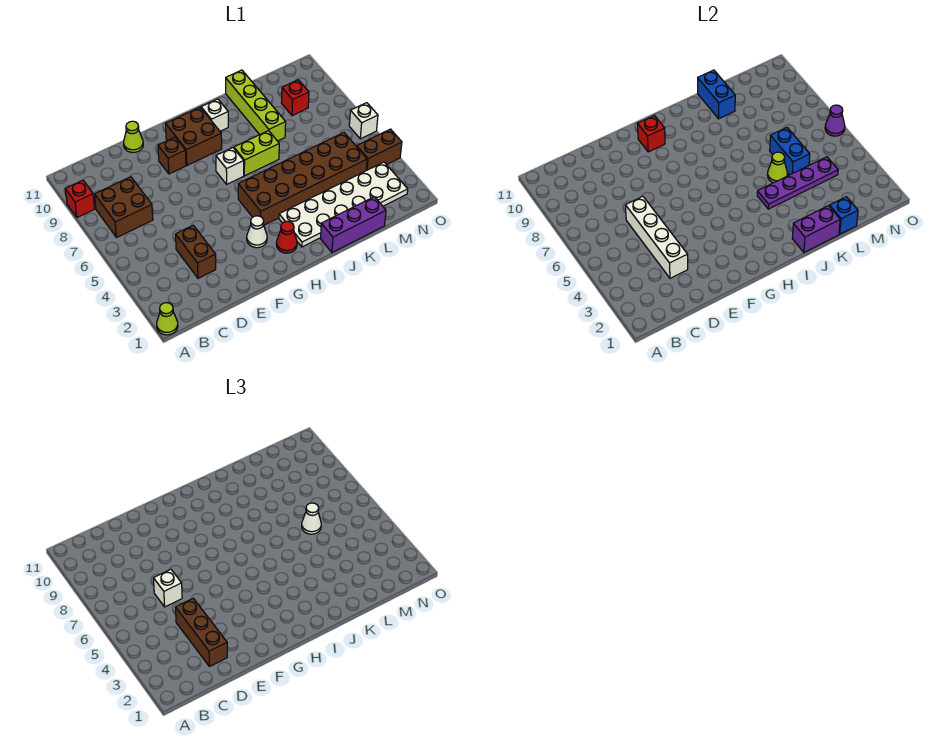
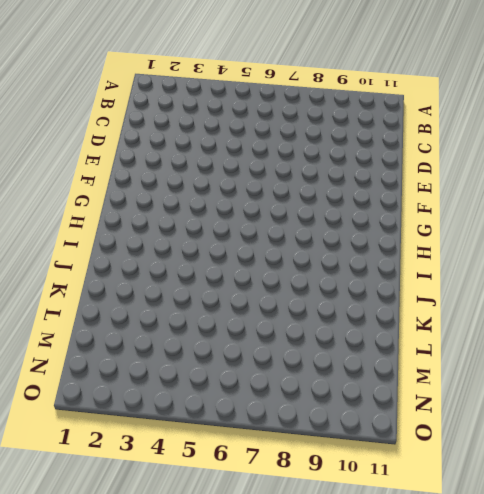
none -> lime cone A1 level 1
none -> red brick A9 level 1
none -> brown brick B7:C8 level 1
none -> brown brick D3:D4 level 1

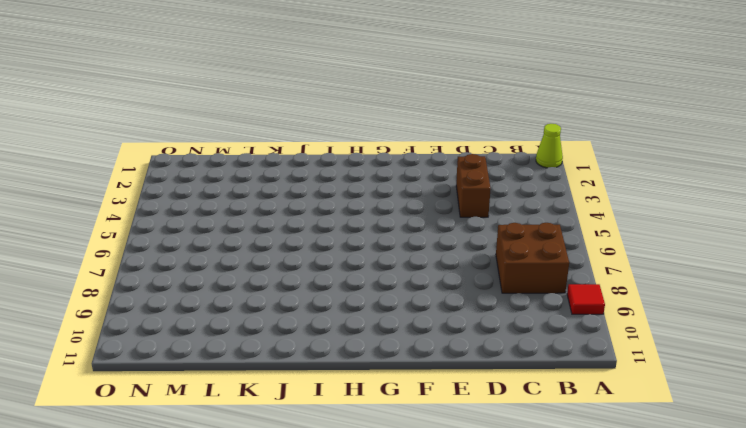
red tile A9 level 1 -> red brick A9 level 1
none -> lime cone E11 level 1
none -> brown brick F9 level 1
none -> white cone G3 level 1
none -> brown brick G9:H10 level 1

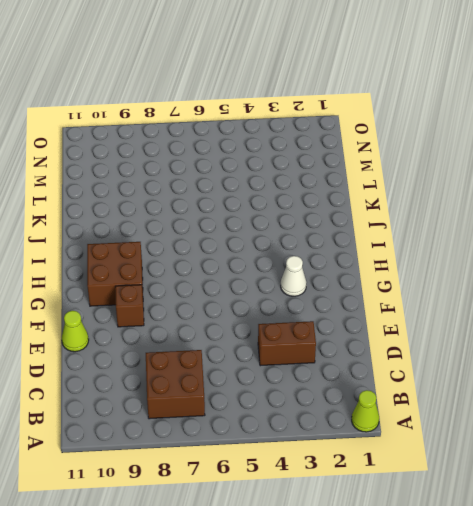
none -> red brick A9 level 1
none -> red cone H2 level 1
none -> brown brick H4:M5 level 1
none -> white brick H7 level 1

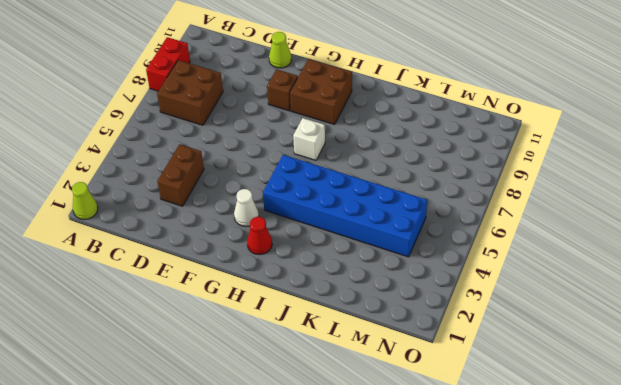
red brick A8:A9 level 1 -> red brick A9 level 1
blue brick H4:M5 level 1 -> brown brick H4:M5 level 1
none -> white plate I2:N3 level 1
none -> lime brick I7:J7 level 1
none -> white brick I10 level 1
none -> purple brick J1:L1 level 1

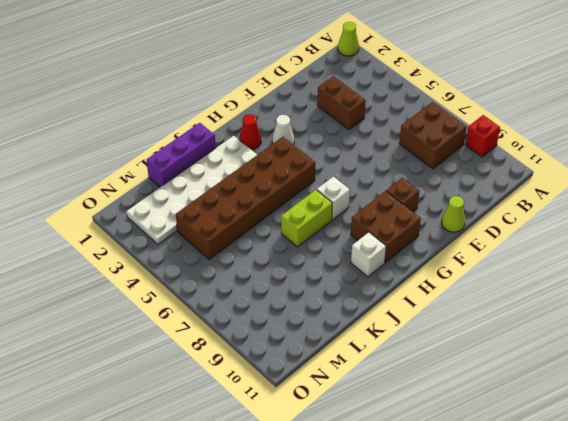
none -> lime brick K8:K11 level 1
none -> red brick M9 level 1
none -> brown brick N4:O4 level 1
none -> white brick O6 level 1

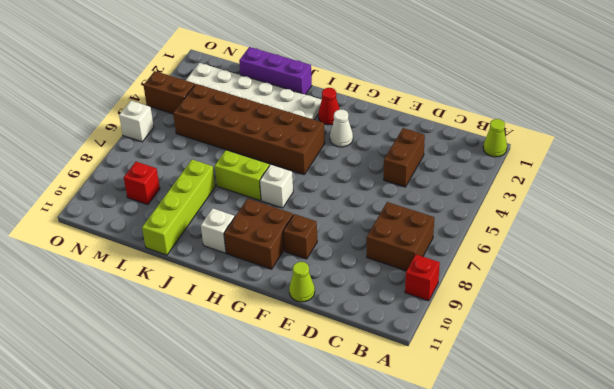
none -> white brick D3:D6 level 2
none -> red brick G10 level 2
none -> purple brick J1:K1 level 2
none -> purple plate J4:M4 level 2

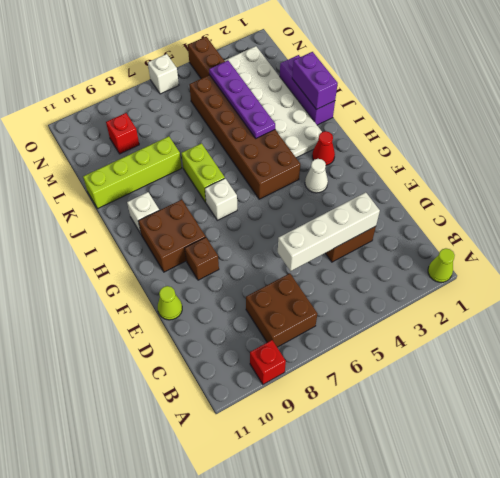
none -> red brick G10 level 2
none -> lime cone K5 level 2
none -> blue brick K10:K11 level 2
none -> blue brick L1 level 2

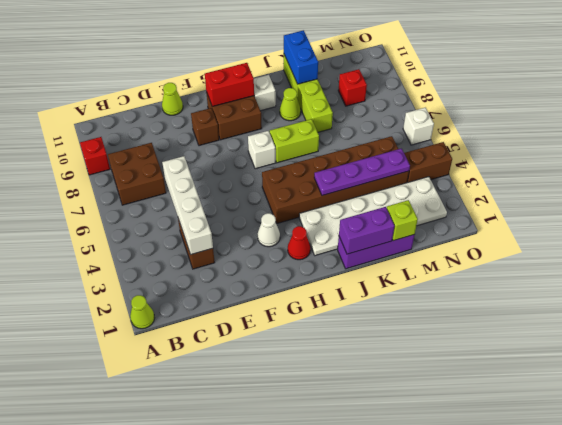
red brick G10:H10 level 2 -> red brick G10 level 2
lime cone J9 level 1 -> lime cone K5 level 2
lime brick L1 level 2 -> blue brick L1 level 2
none -> blue brick L5:L6 level 2
none -> purple cone O6 level 2
none -> brown brick D2:D4 level 3
none -> white brick D6 level 3

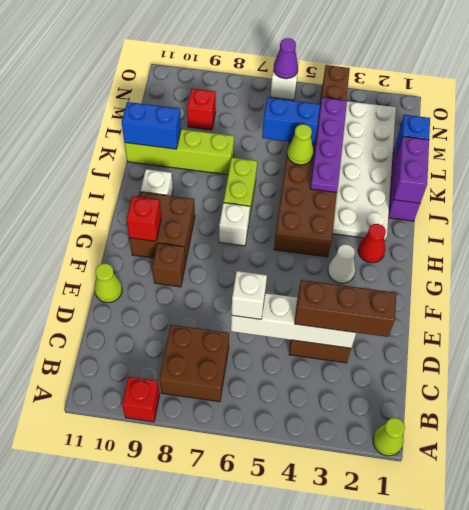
none -> white cone L6 level 3

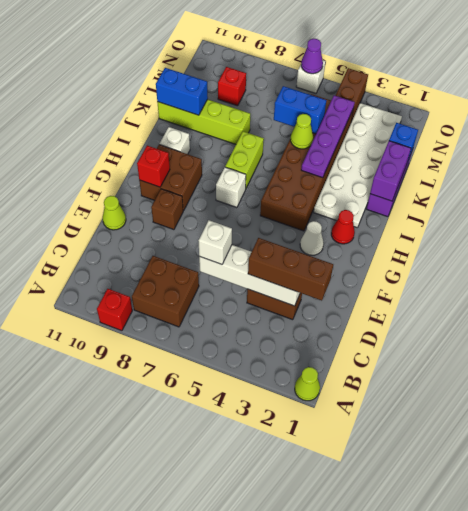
none -> white cone L6 level 3

